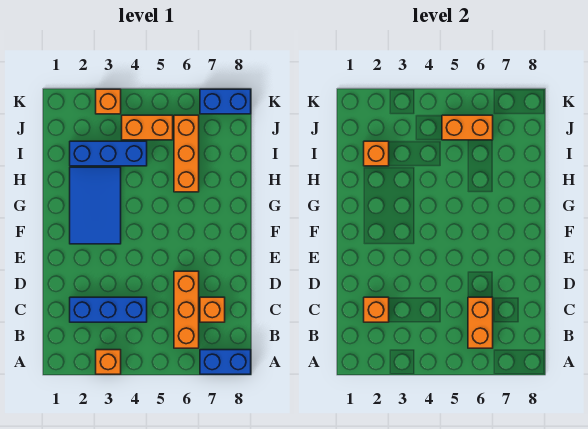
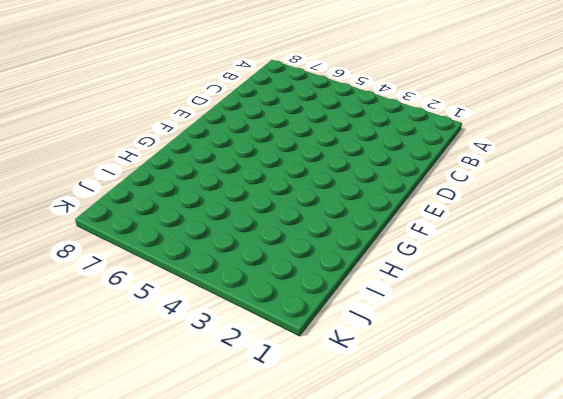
none -> orange brick A3 level 1
none -> blue brick A7:A8 level 1
none -> orange brick B6:D6 level 1

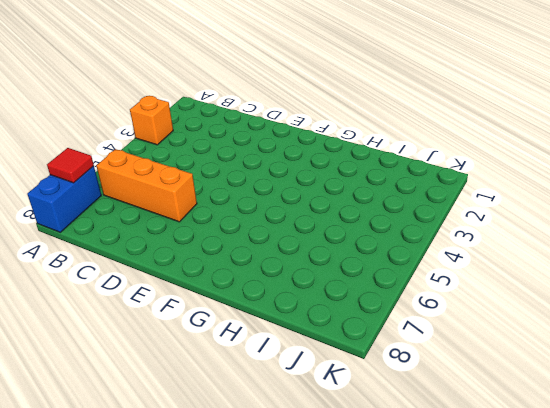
red tile A7 level 2 -> none
none -> blue brick C2:C4 level 1
none -> orange brick C7 level 1
none -> blue tile F2:H3 level 1

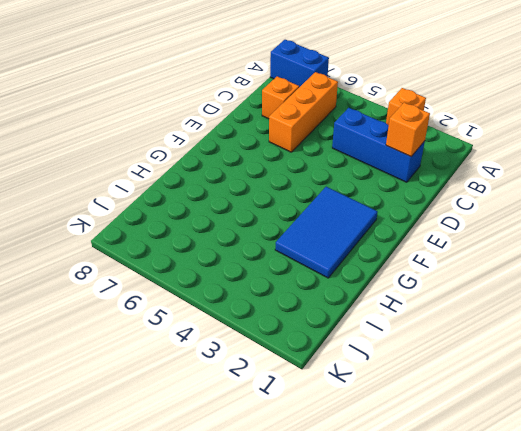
none -> orange brick H6:J6 level 1
none -> blue brick I2:I4 level 1
none -> orange brick J4:J5 level 1

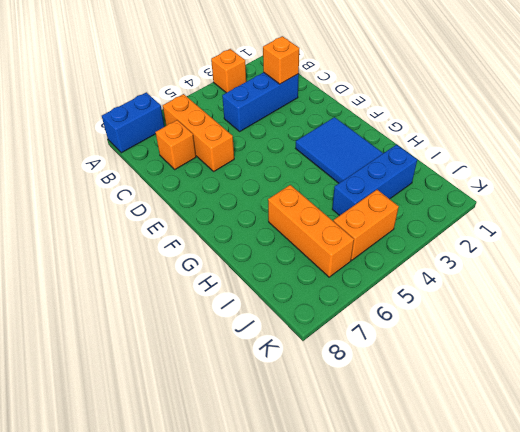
none -> orange brick K3 level 1
none -> blue brick K7:K8 level 1
none -> orange brick B6:C6 level 2

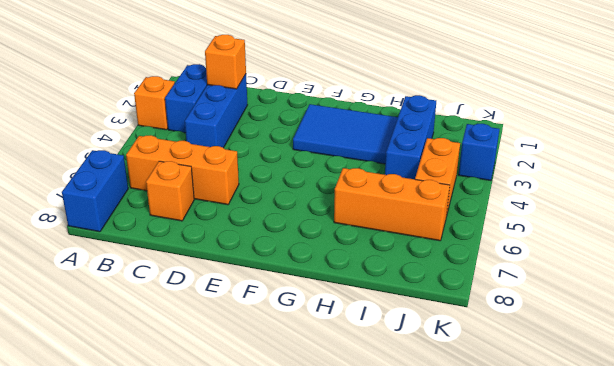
blue brick B2:B3 level 1 -> blue brick K7:K8 level 1
blue brick K3 level 1 -> orange brick K3 level 1
none -> orange brick B6:C6 level 2
none -> orange brick I2 level 2
none -> orange brick J5:J6 level 2

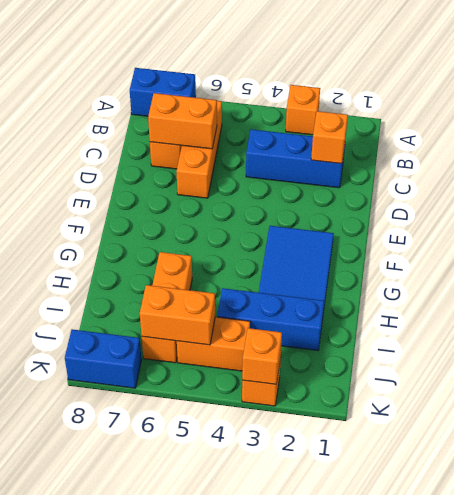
orange brick C6:C7 level 2 -> orange brick B6:C6 level 2
orange brick K3 level 2 -> orange brick I2 level 2

